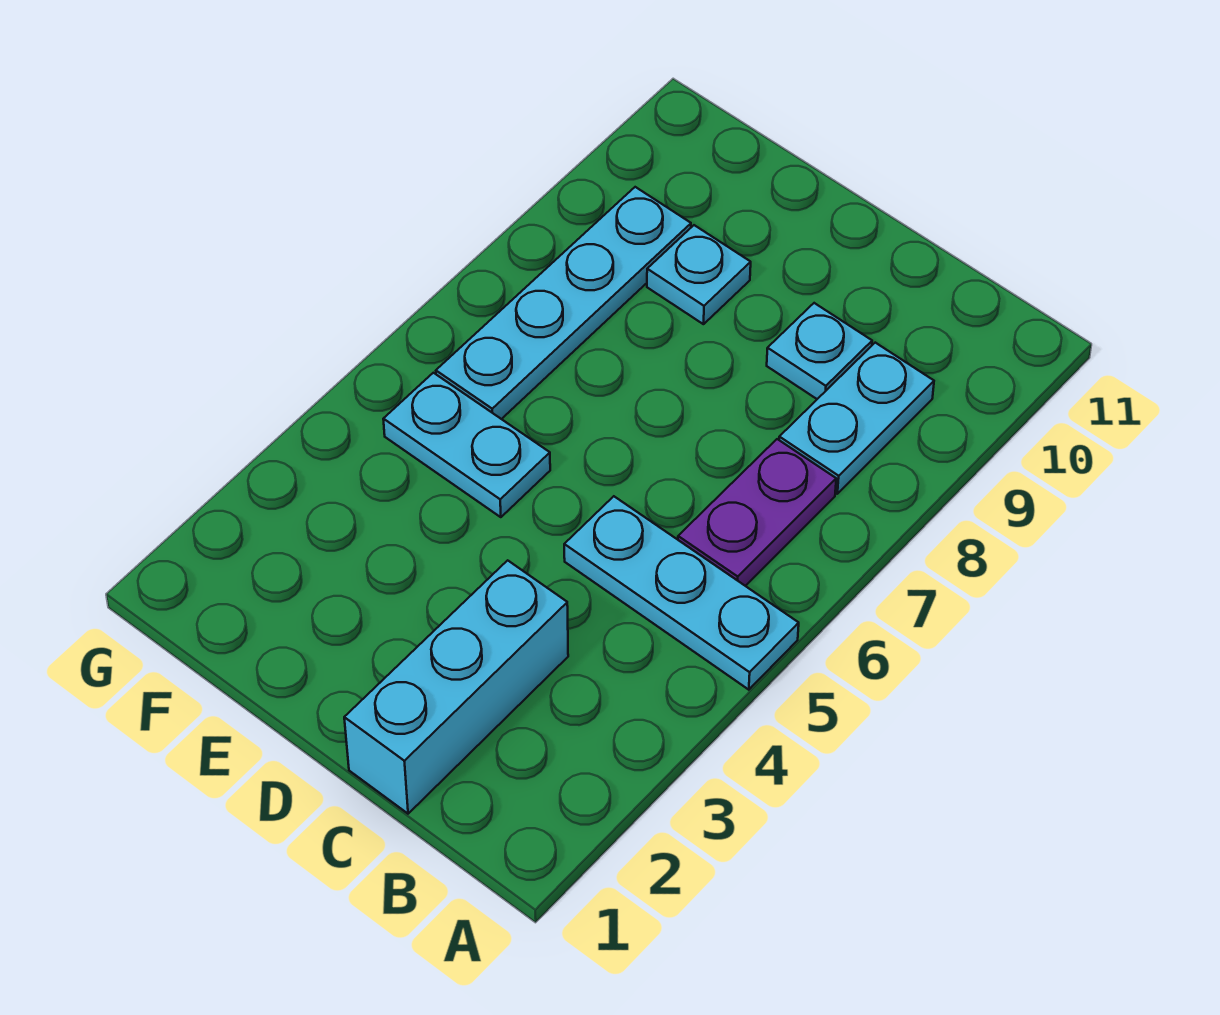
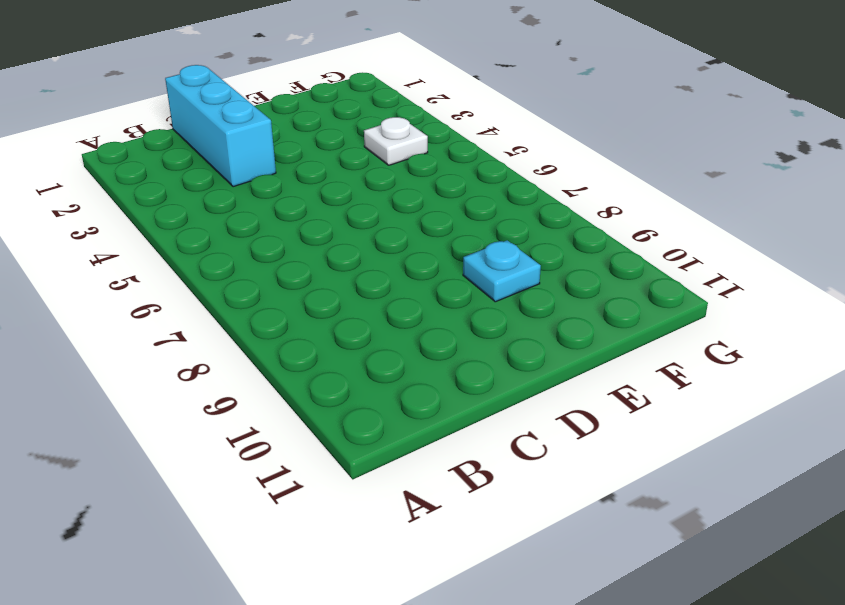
white plate F4 level 1 -> none
none -> cyan plate A5:C5 level 1
none -> purple plate B6:B7 level 1

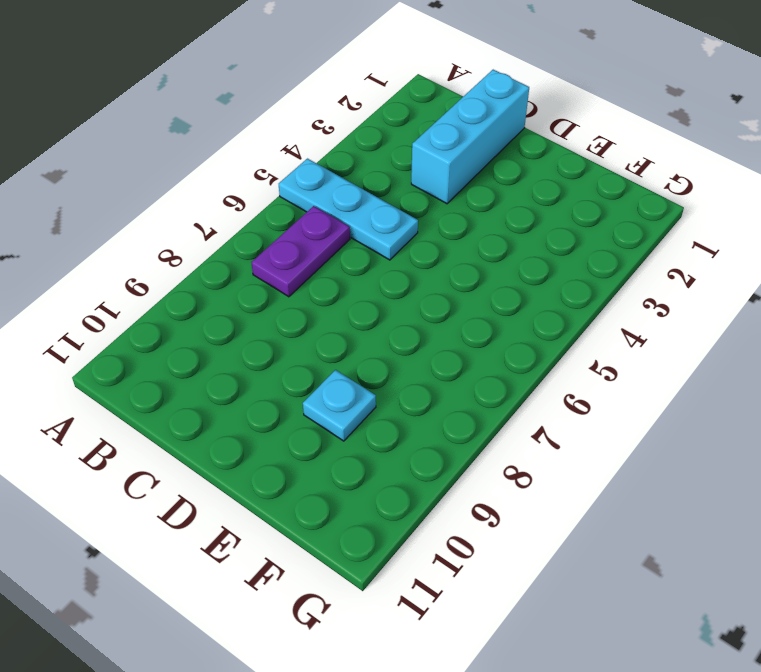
none -> cyan plate B8:B9 level 1
none -> cyan plate C9 level 1

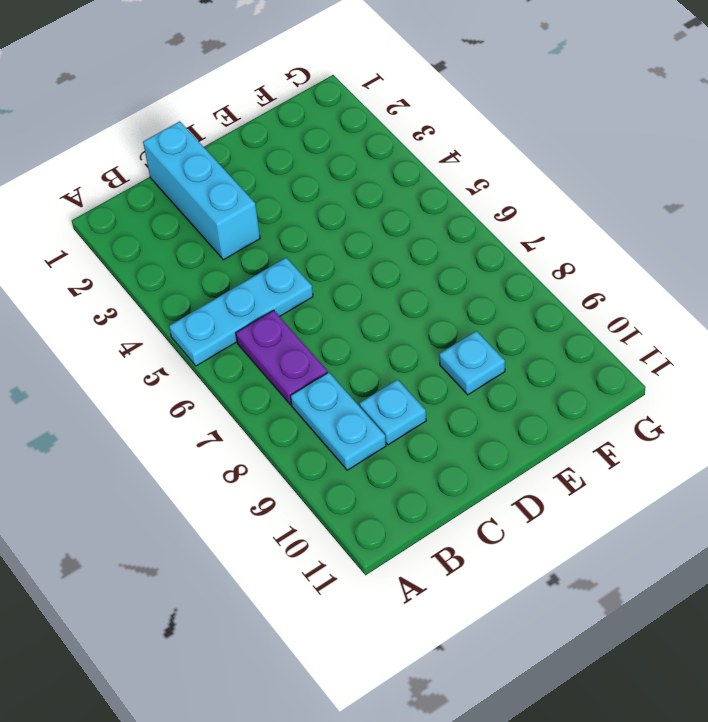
none -> cyan plate E5:F5 level 1
none -> cyan plate F6:F9 level 1

